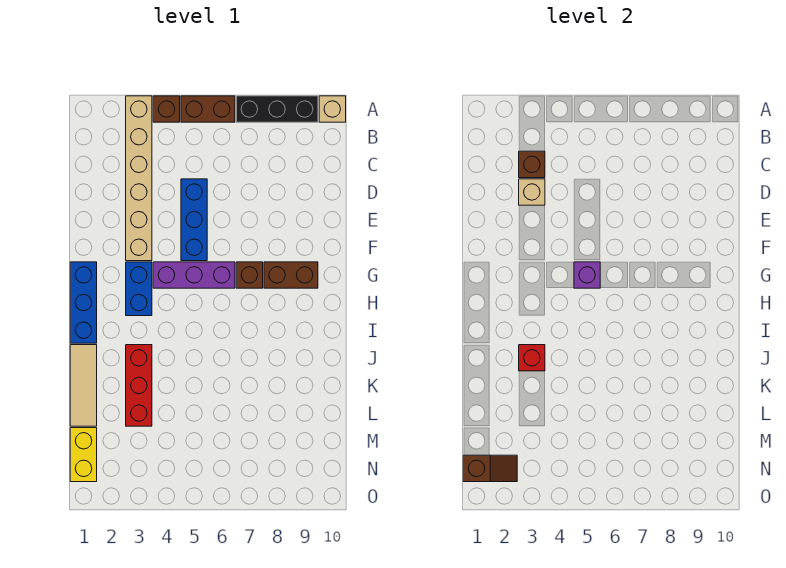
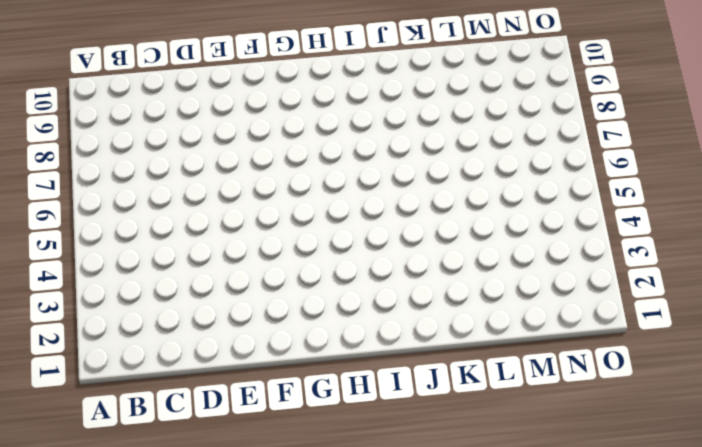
none -> tan brick A3:F3 level 1
none -> brown brick A4 level 1
none -> brown brick A5:A6 level 1

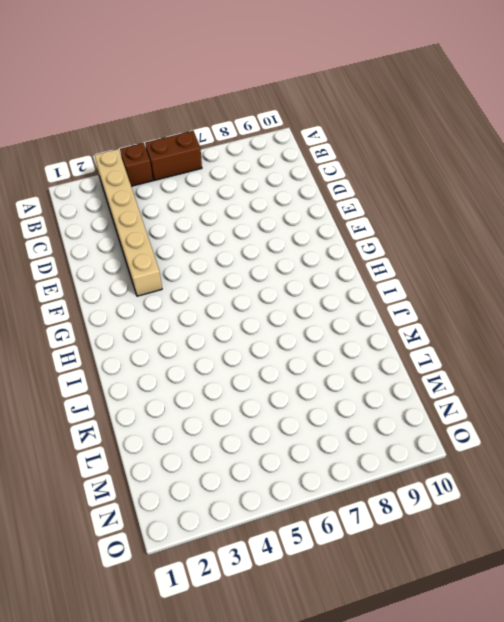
none -> black brick A7:A9 level 1
none -> tan brick A10 level 1
none -> blue brick D5:F5 level 1

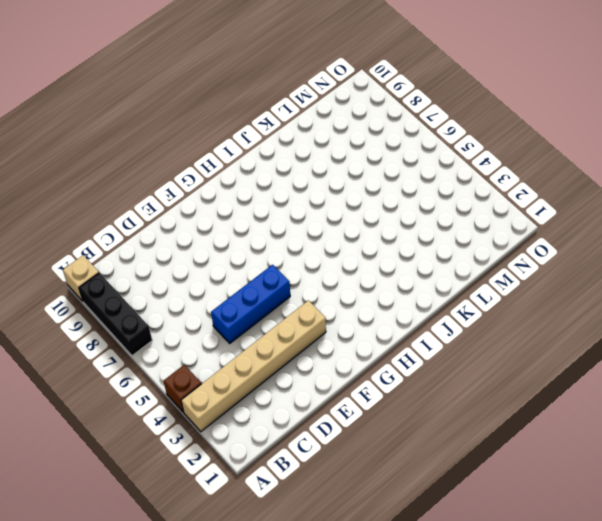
none -> brown brick A5:A6 level 1
none -> blue brick G1:I1 level 1
none -> blue brick G3:H3 level 1

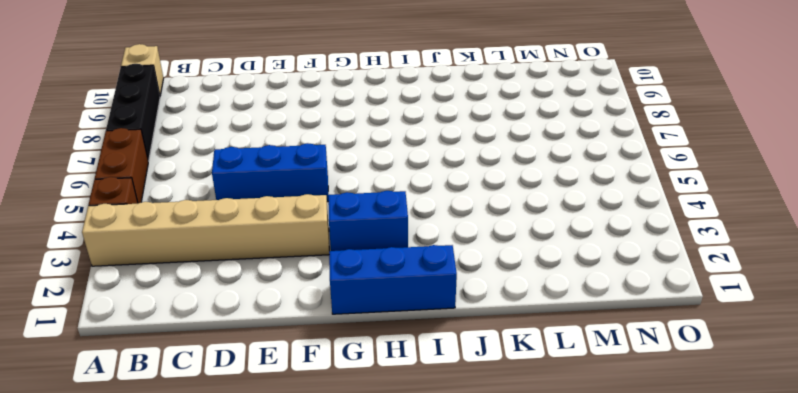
none -> purple brick G4:G6 level 1
none -> brown brick G7 level 1
none -> brown brick G8:G9 level 1

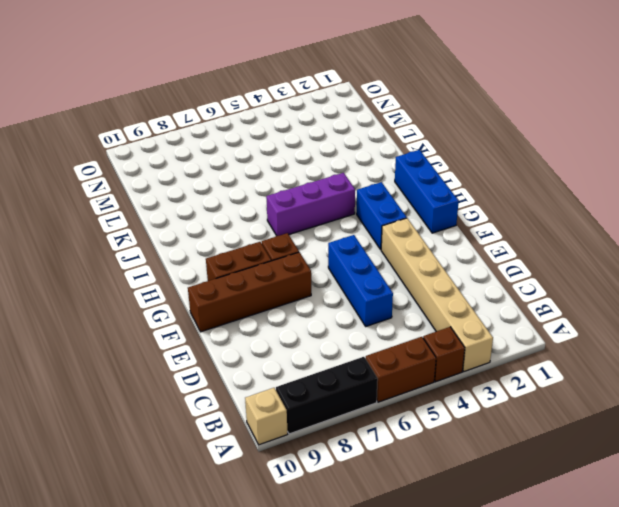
brown brick F7:F10 level 1 -> none
purple brick I4:I6 level 1 -> purple brick G4:G6 level 1
none -> tan tile J1:L1 level 1
none -> red brick J3:L3 level 1
none -> yellow brick M1:N1 level 1

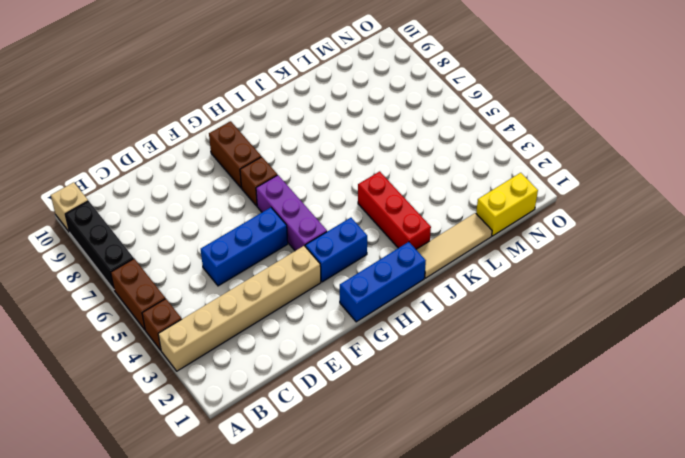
red brick J2:J4 level 1 -> red brick J3:L3 level 1
none -> brown brick C3 level 2
none -> tan brick D3 level 2
none -> purple brick G5 level 2

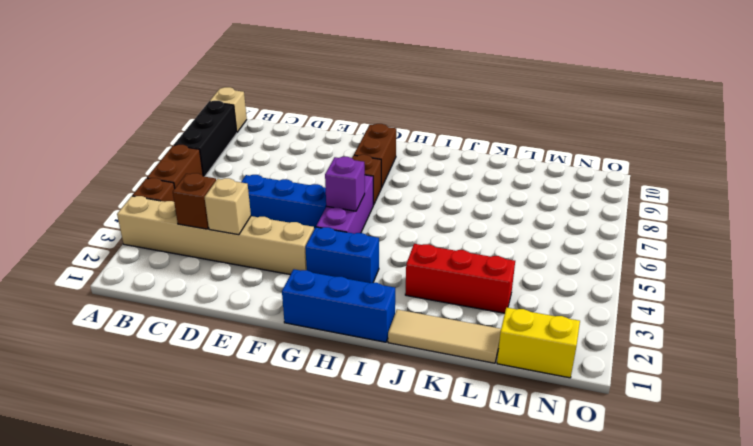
none -> red brick J3 level 2
none -> brown slope N1:N2 level 2 top 1

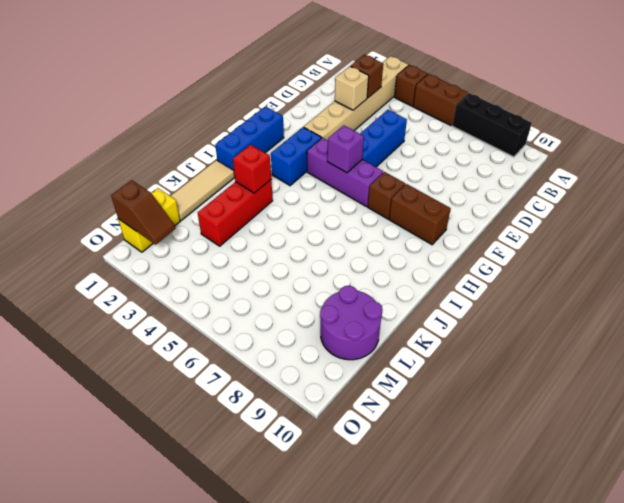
purple round brick L9:M10 level 1 -> none
none -> tan brick A10 level 1

